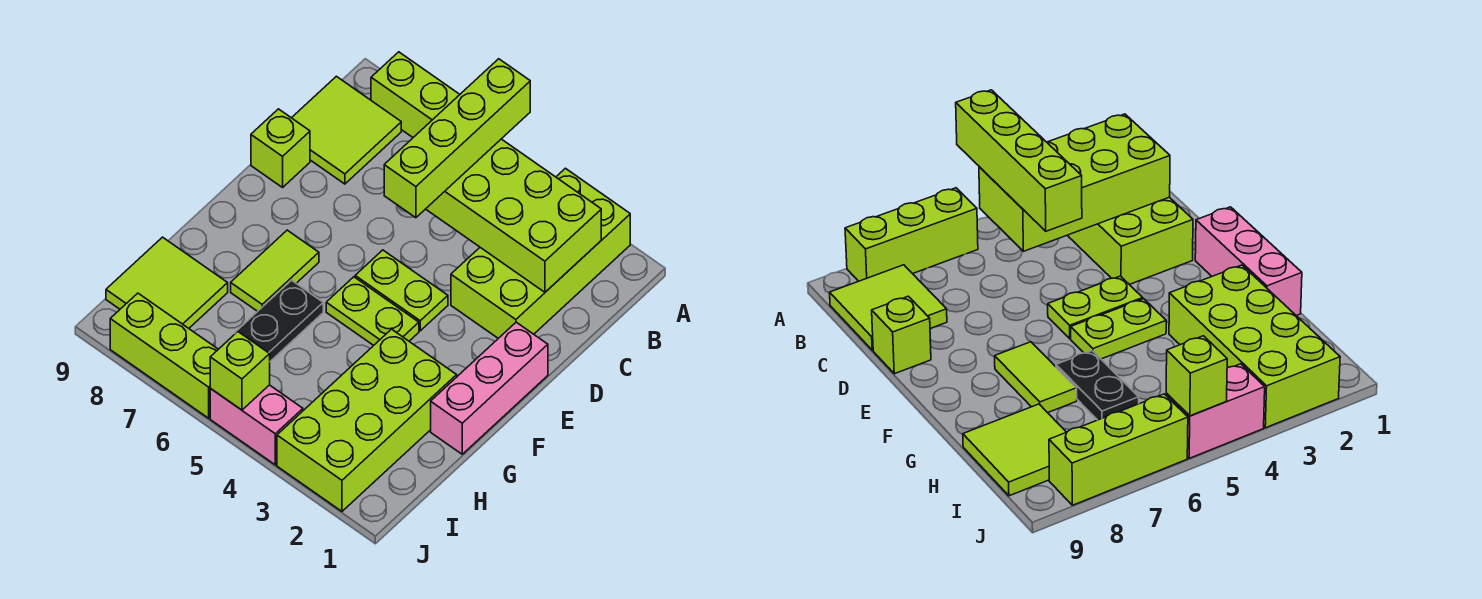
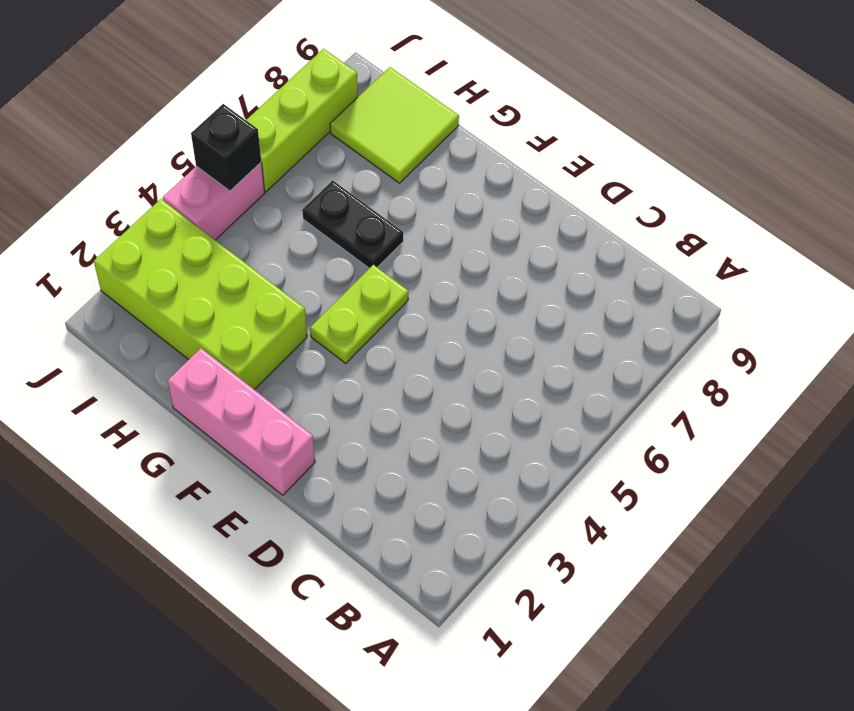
black brick J5 level 2 -> lime brick J5 level 2
none -> lime brick A2:D3 level 1
none -> lime brick A6:A8 level 1
none -> lime tile B8:C9 level 1

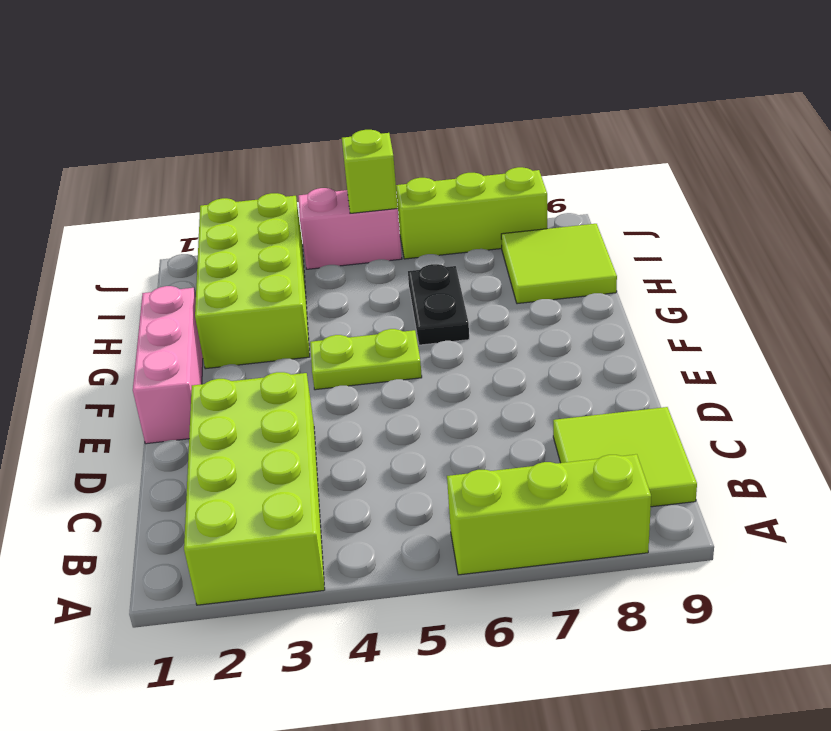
none -> lime brick D9 level 1
none -> lime plate E4:E5 level 1
none -> lime tile F7:G7 level 1

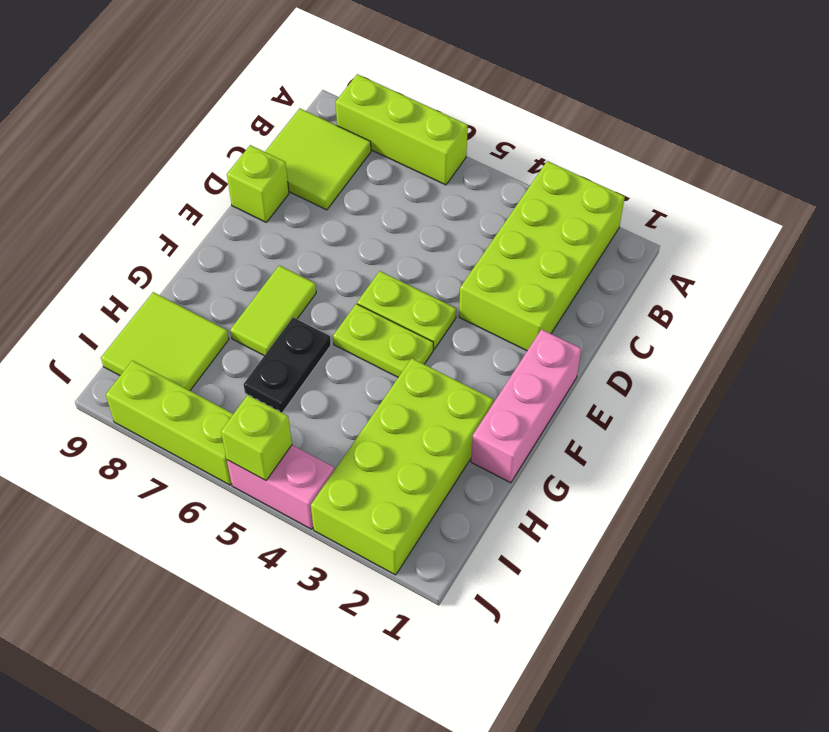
none -> lime brick B2:C5 level 2
none -> lime brick A5:D5 level 3

